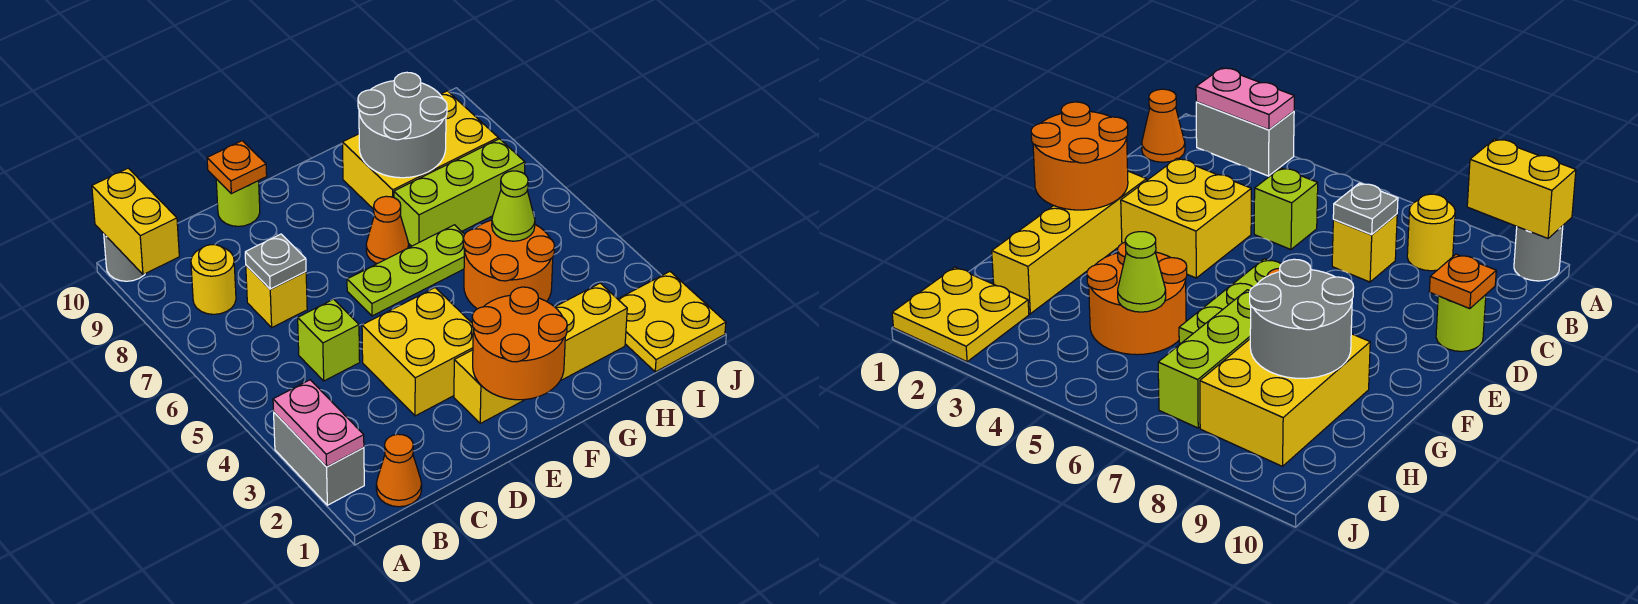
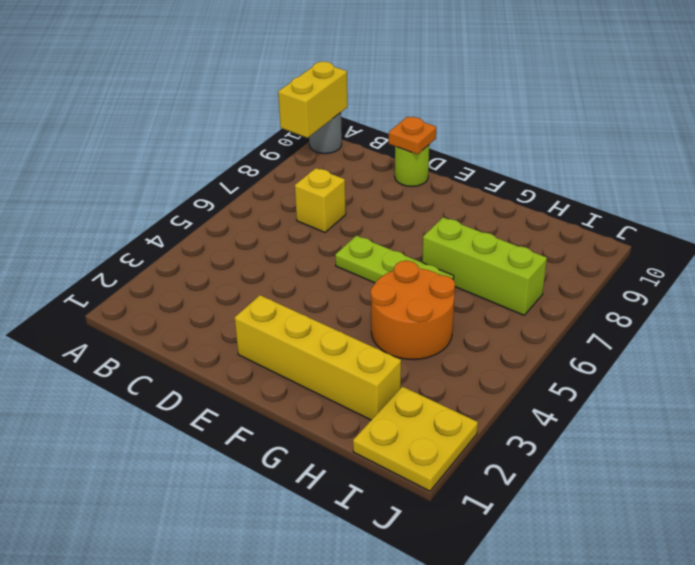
none -> grey brick A2:A3 level 1
none -> orange cone B1 level 1
none -> yellow round brick B8 level 1

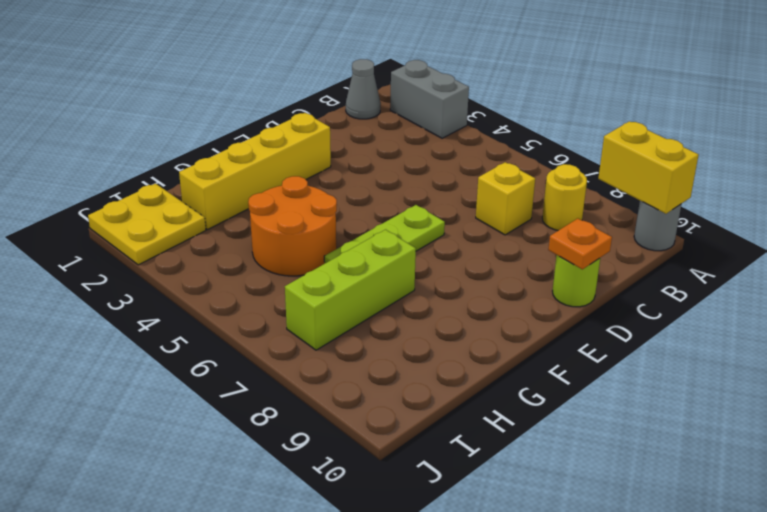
grey cone B1 level 1 -> orange cone B1 level 1
none -> lime brick C5 level 1
none -> yellow brick D3:E4 level 1
none -> orange cone F7 level 1

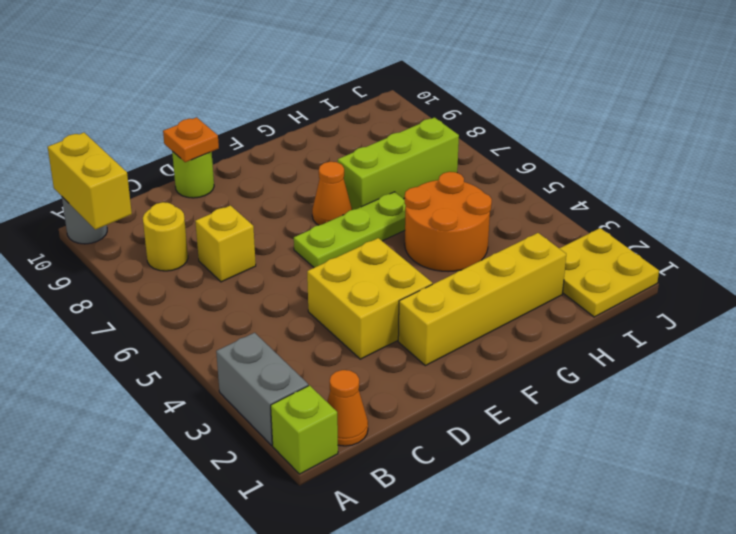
lime brick A1 level 1 -> lime brick C5 level 1
none -> yellow brick G8:I9 level 1
none -> pink plate A2:A3 level 2
none -> grey plate C7 level 2

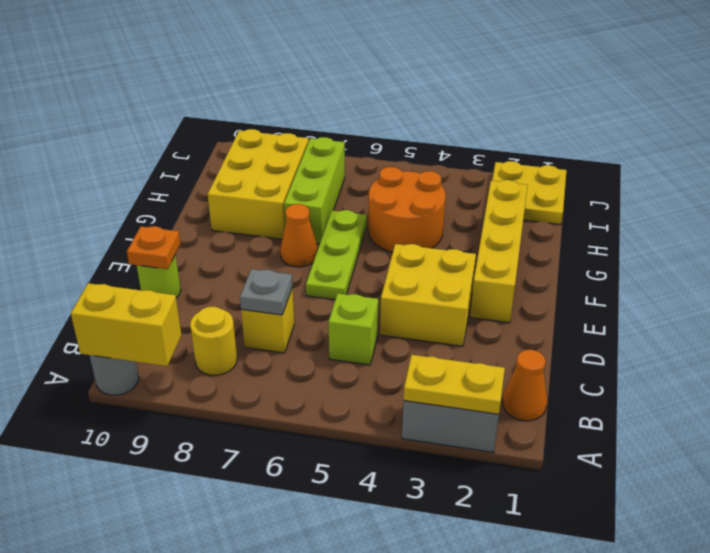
yellow plate A2:A3 level 2 -> pink plate A2:A3 level 2
none -> orange round brick E1:F2 level 2
none -> grey round brick G8:H9 level 2
none -> lime cone H5 level 2

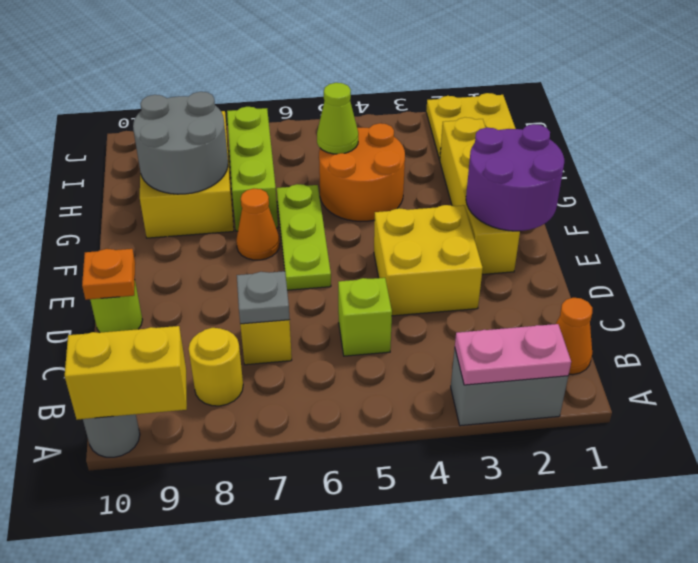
purple round brick E1:F2 level 2 -> orange round brick E1:F2 level 2

